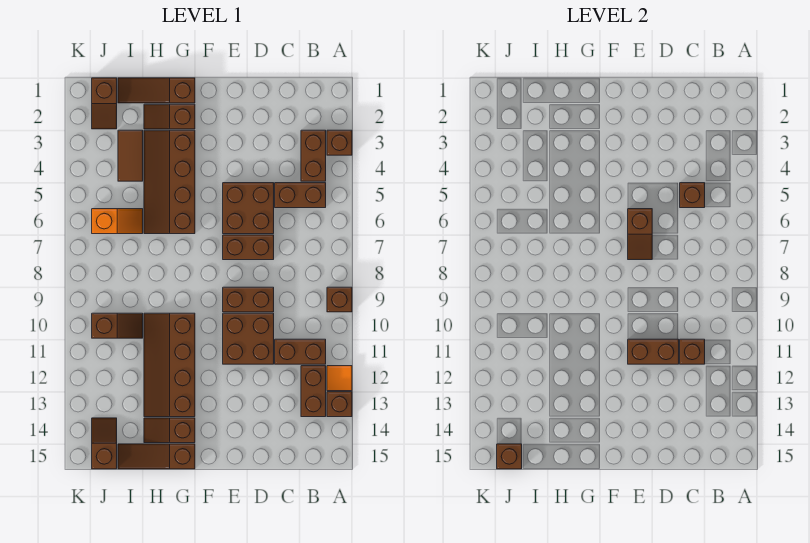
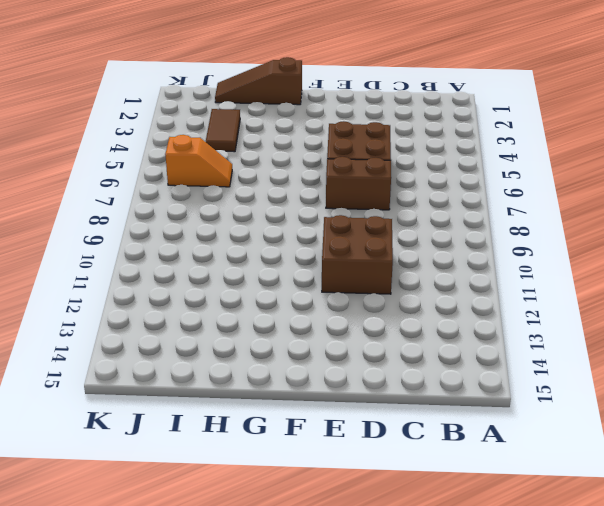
none -> brown brick A3 level 1
none -> brown brick A9 level 1
none -> orange tile A12 level 1

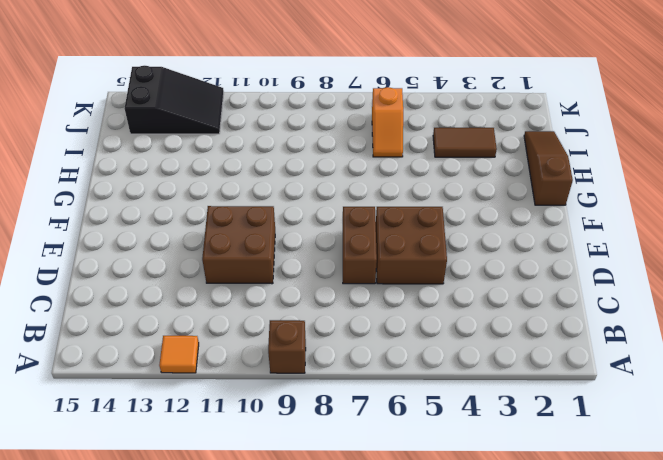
black slope J12:K14 level 1 top 14 -> brown slope J14:J15 level 1 top 15
none -> brown brick A3 level 1
none -> brown brick A13 level 1
none -> brown brick B3:B4 level 1

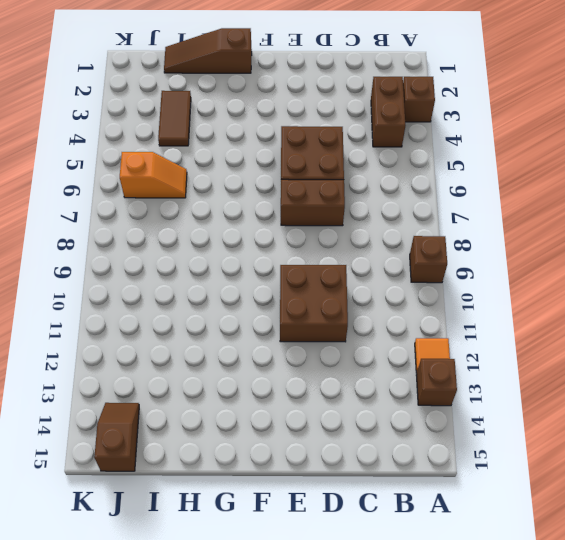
none -> brown brick B5:C5 level 1
none -> brown brick B11:C11 level 1
none -> brown brick B12:B13 level 1

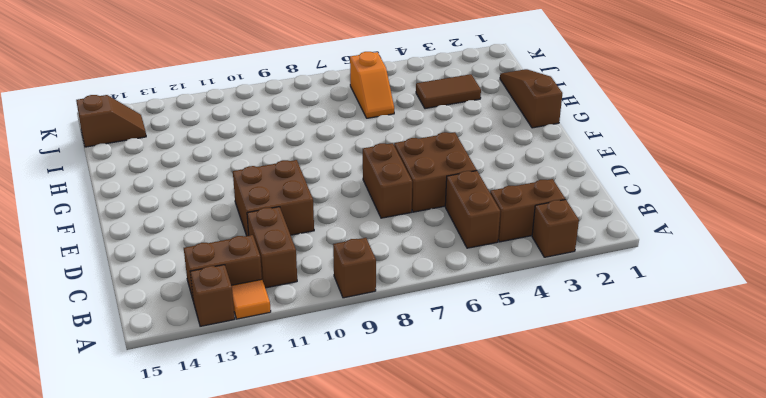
none -> brown brick D9:E9 level 1
none -> brown slope G2:H2 level 1 top G
none -> brown slope G3:H6 level 1 top G

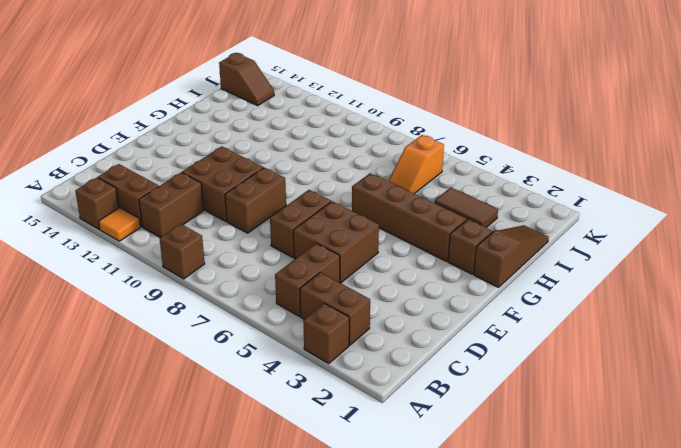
none -> brown slope G10:H13 level 1 top G
none -> brown slope G14:H14 level 1 top G
none -> brown slope G15:I15 level 1 top G

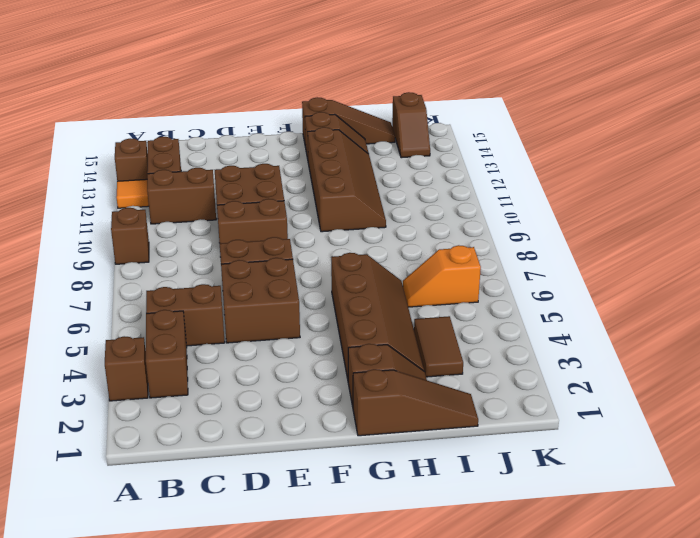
none -> brown slope I10:J10 level 1 top J
none -> brown slope J1:J2 level 1 top 1
none -> brown brick C5 level 2

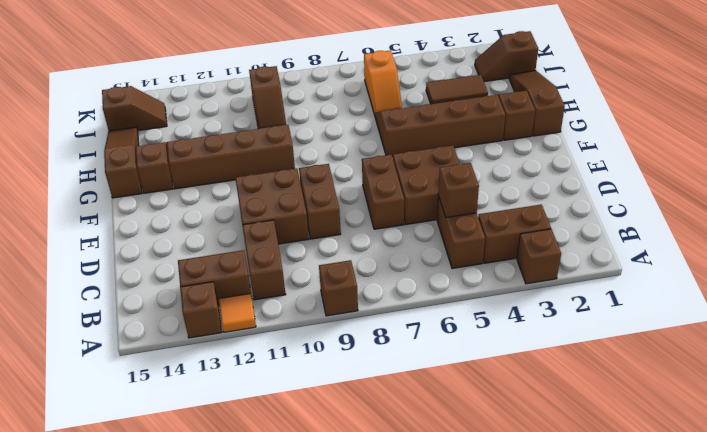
none -> brown brick C11 level 2
none -> brown brick D11:E11 level 2
none -> brown slope E6:E7 level 2 top 6

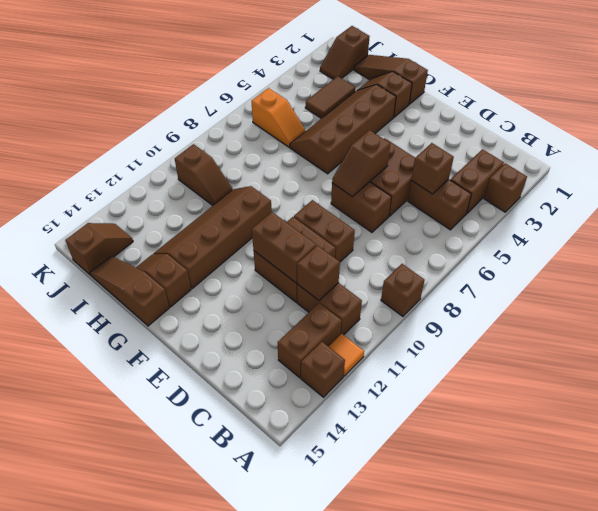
none -> brown brick J15 level 2

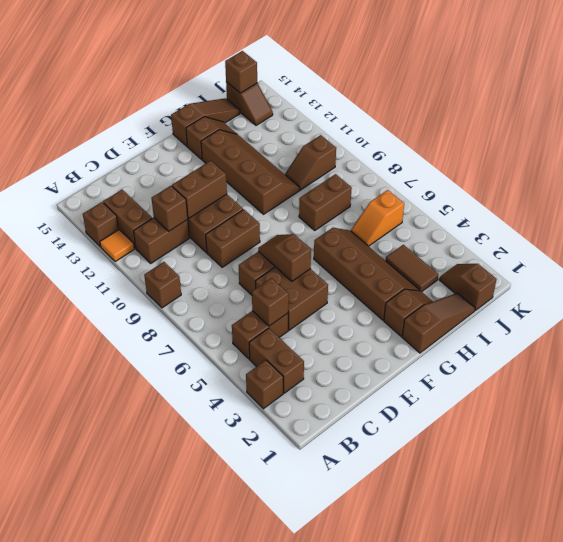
brown brick H8:I8 level 1 -> none

